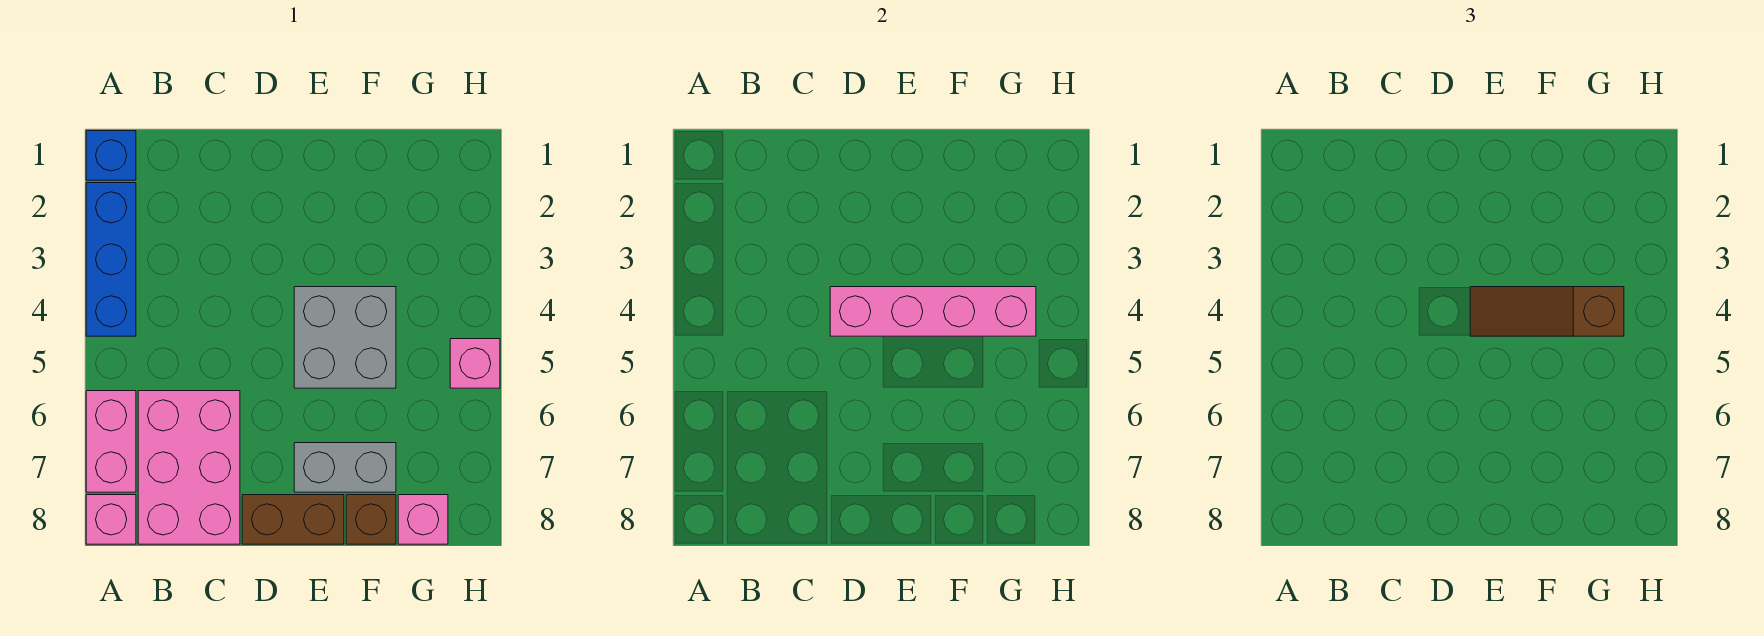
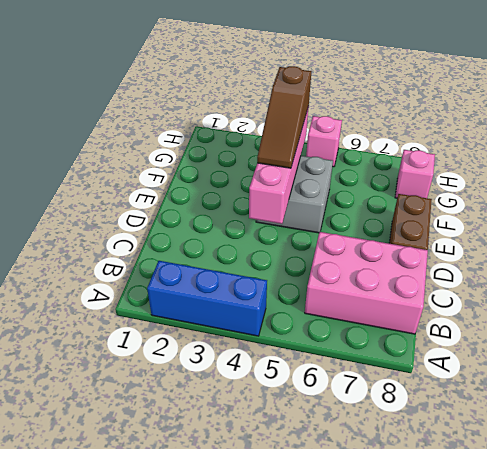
none -> blue brick A1 level 1
none -> pink brick A6:A7 level 1
none -> pink brick A8 level 1

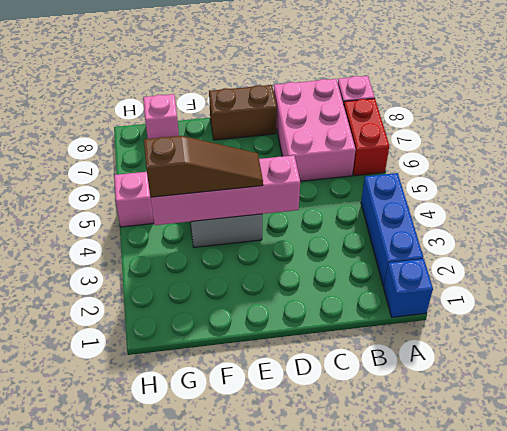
red brick A6:A7 level 1 -> pink brick A6:A7 level 1
none -> grey brick E7:F7 level 1
none -> brown brick F8 level 1

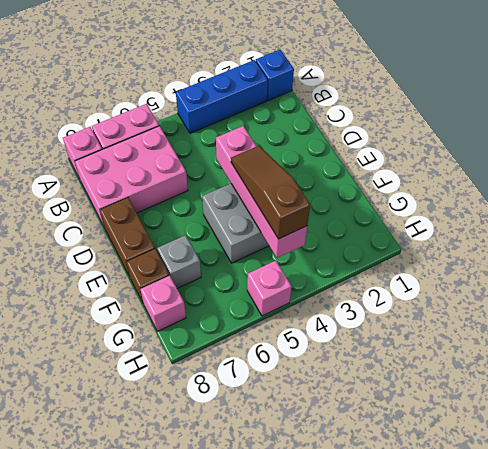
grey brick F7 level 1 -> grey brick E7:F7 level 1

